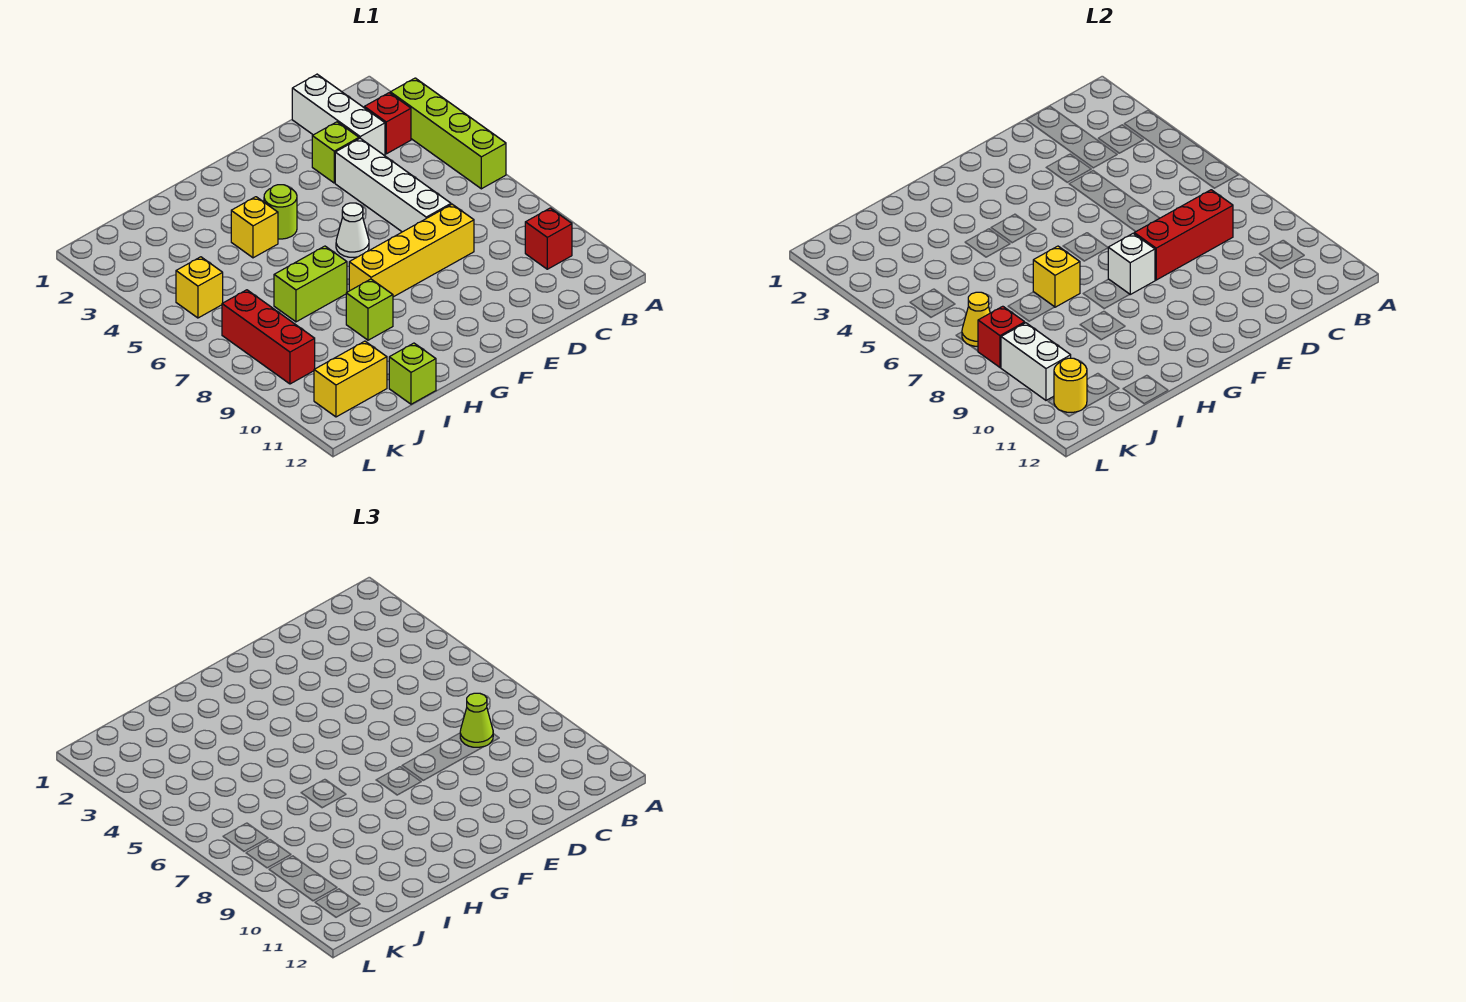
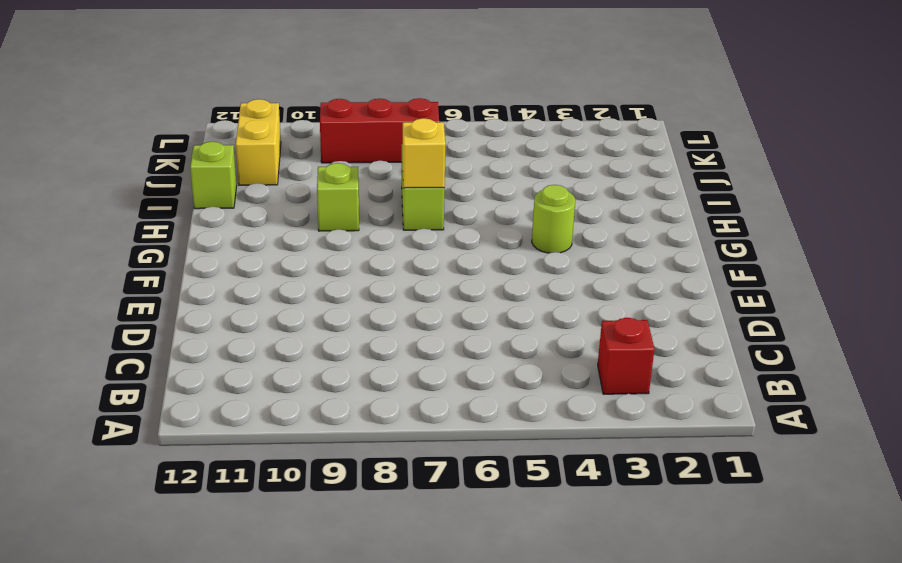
none -> lime brick A3:A6 level 1
none -> red brick B10 level 1
none -> white brick C1:C3 level 1

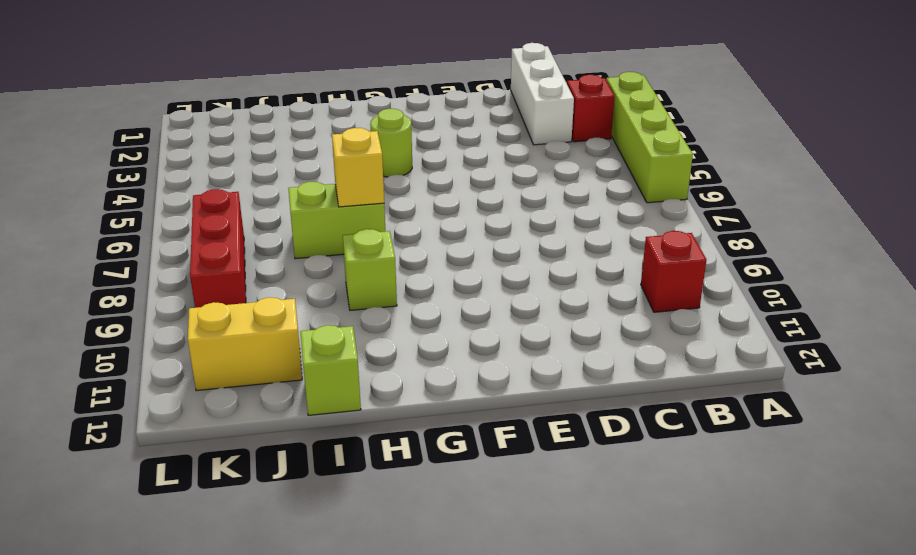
none -> lime brick D3 level 1
none -> white brick D4:D7 level 1
none -> yellow brick D8:G8 level 1

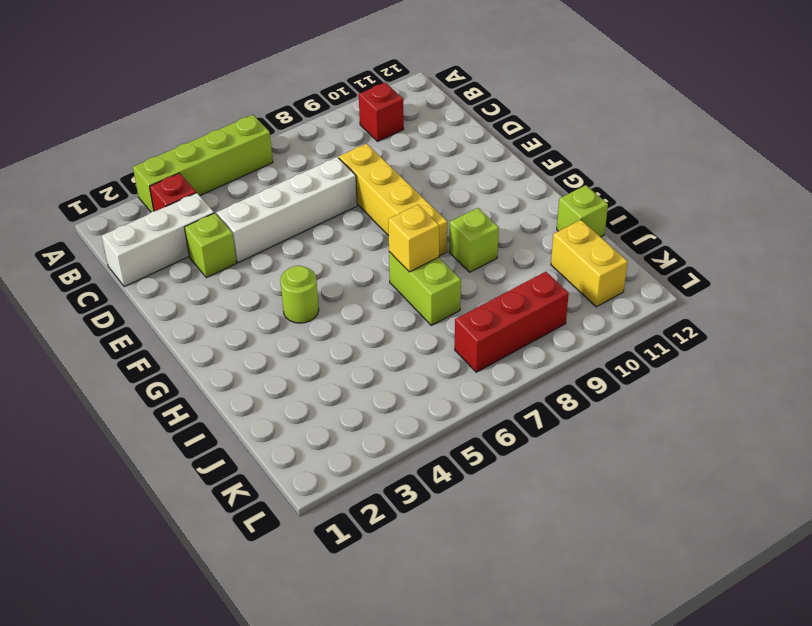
none -> white cone F6 level 1
none -> yellow brick H4 level 1
none -> yellow brick K5 level 1

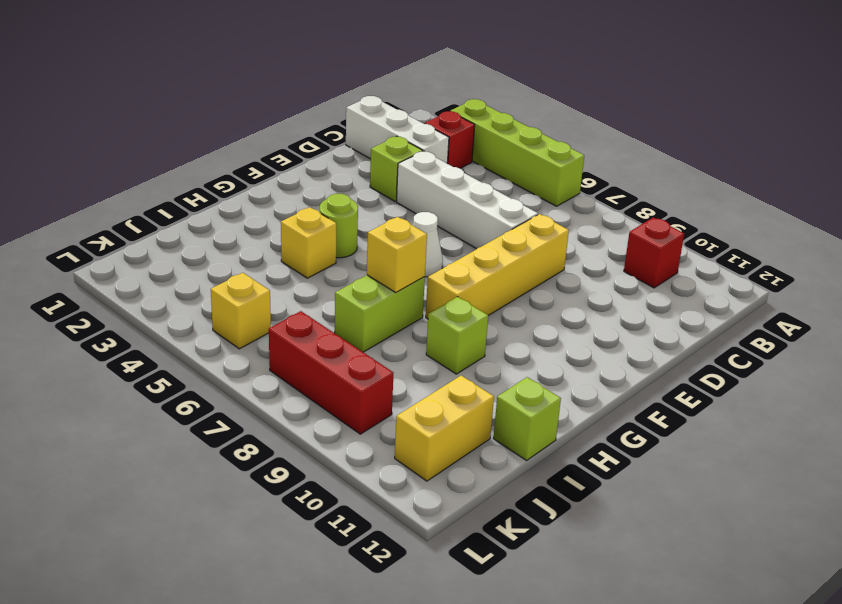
none -> red brick C8:E8 level 2
none -> white brick F8 level 2
none -> yellow cone K7 level 2

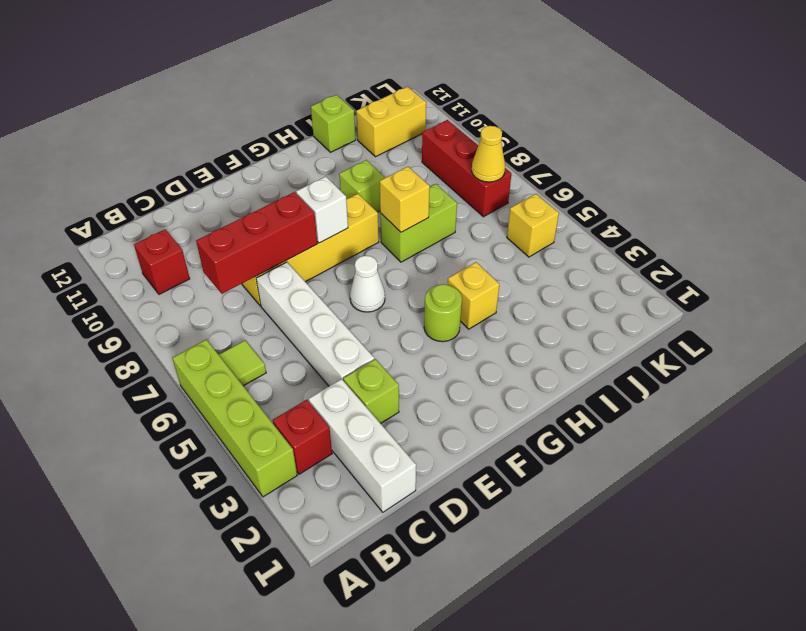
lime tile B6 level 1 -> none
none -> red brick K8 level 2
none -> white brick K9:K10 level 2
none -> yellow round brick K11 level 2

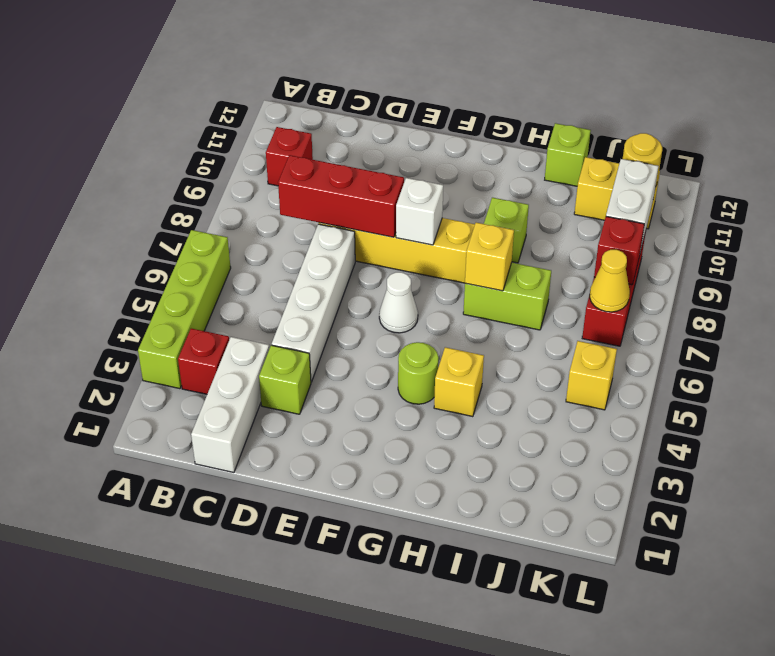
none -> lime cone C8 level 3

